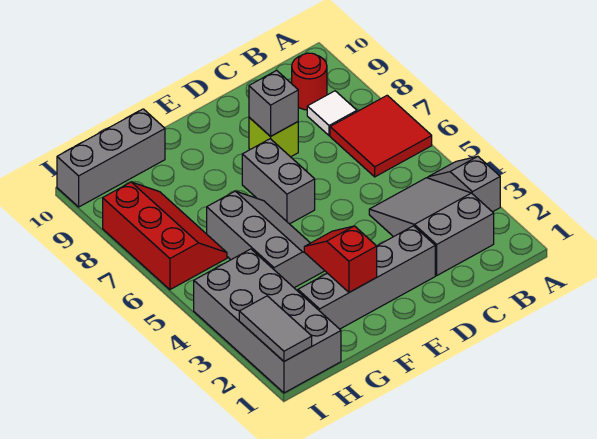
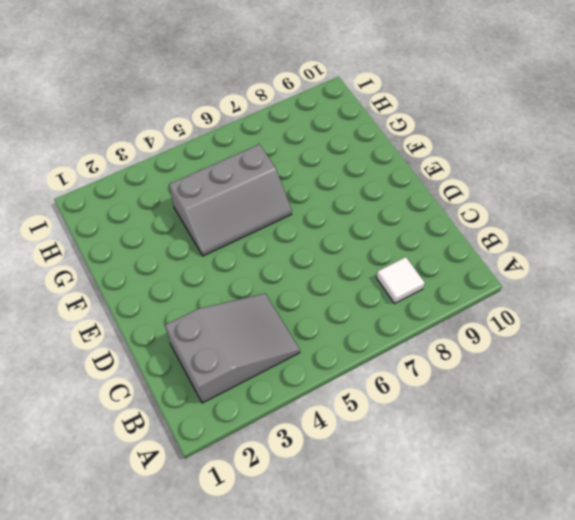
none -> grey slope A3:A4 level 1 top 3
none -> red tile A6:B7 level 1
none -> red round brick B9 level 1

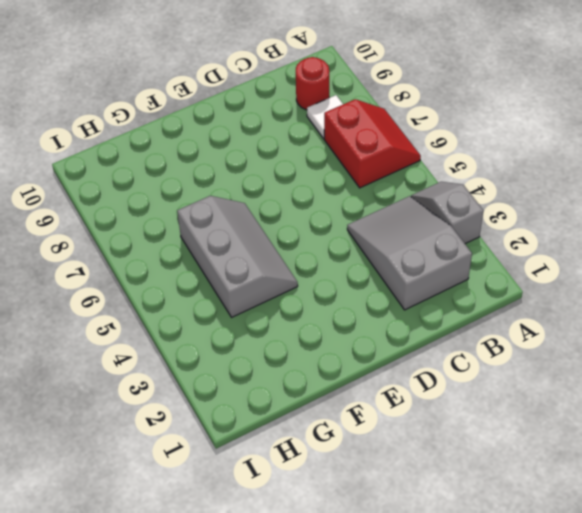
red slope A6:B7 level 1 top B -> red tile A6:B7 level 1
none -> grey brick D2:G2 level 1
none -> lime brick D8 level 1
none -> grey brick E6:E7 level 1

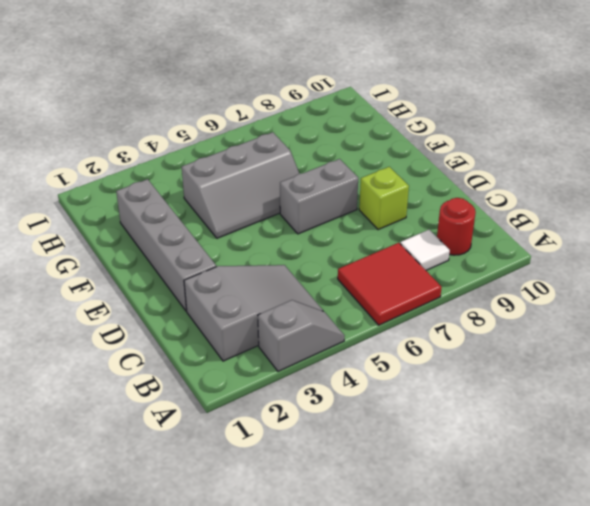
none -> grey brick G10:I10 level 1
none -> grey brick H1:I4 level 1
none -> red slope H6:I8 level 1 top I

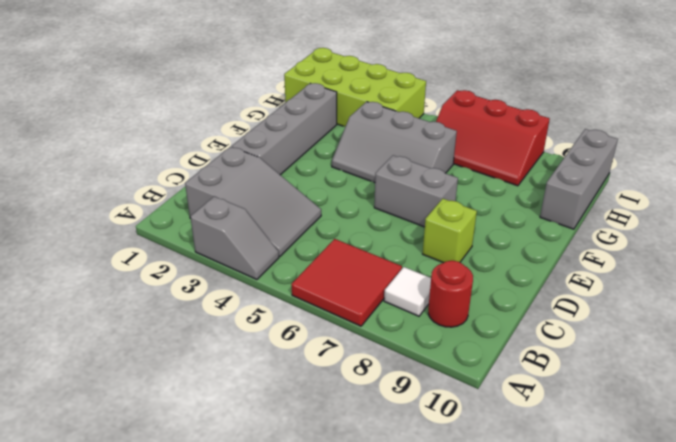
lime brick H1:I4 level 1 -> grey brick H1:I4 level 1
none -> grey brick D8 level 2
none -> red slope F2:F3 level 2 top 2
none -> grey tile I1:I2 level 2

